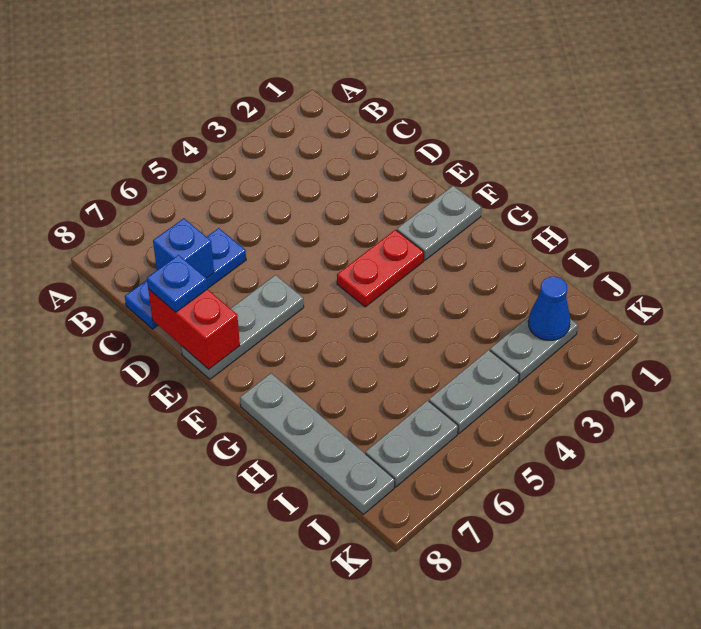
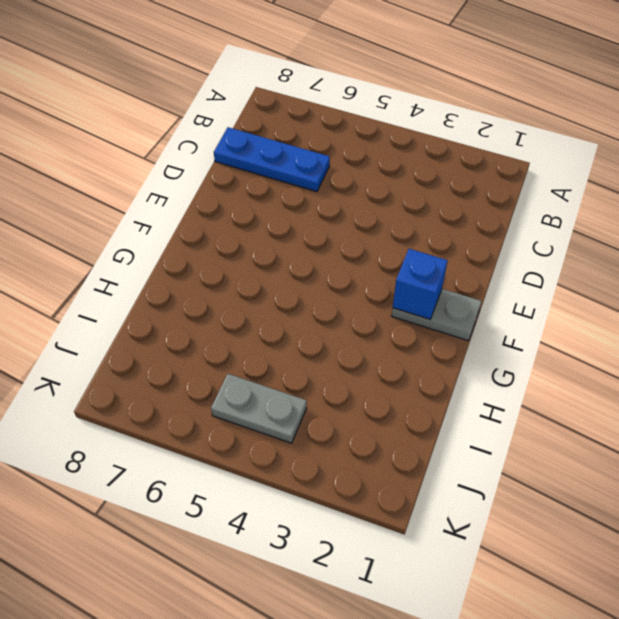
blue brick F2 level 2 -> blue brick C7 level 2
none -> grey plate E6:E8 level 1
none -> red plate F3:F4 level 1
none -> grey plate G8:J8 level 1

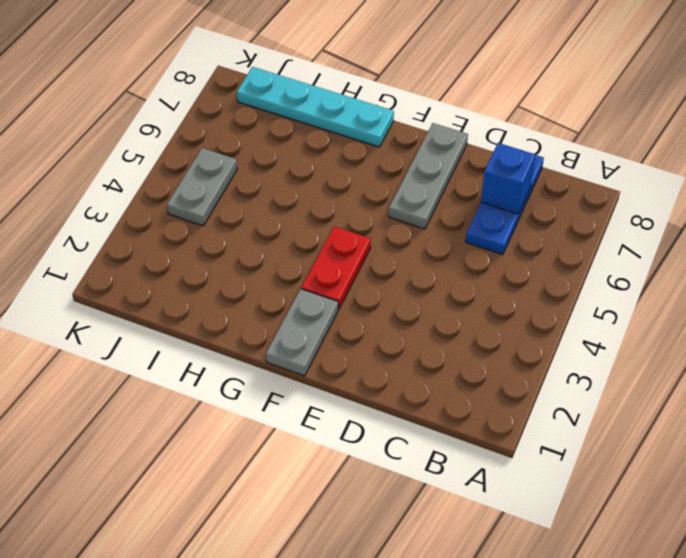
cyan plate G8:J8 level 1 -> grey plate G8:J8 level 1
none -> grey plate J2:J3 level 1
none -> grey plate J6:J7 level 1
none -> red brick D8:E8 level 2

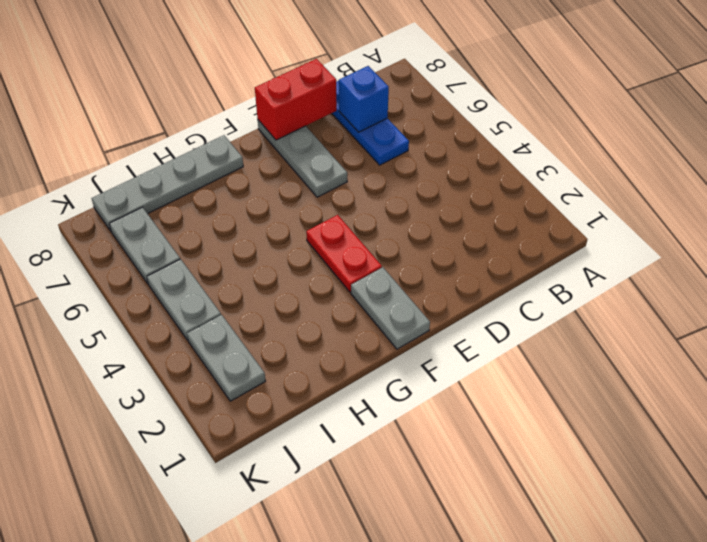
none -> blue cone J2 level 2
none -> blue plate D8 level 3

